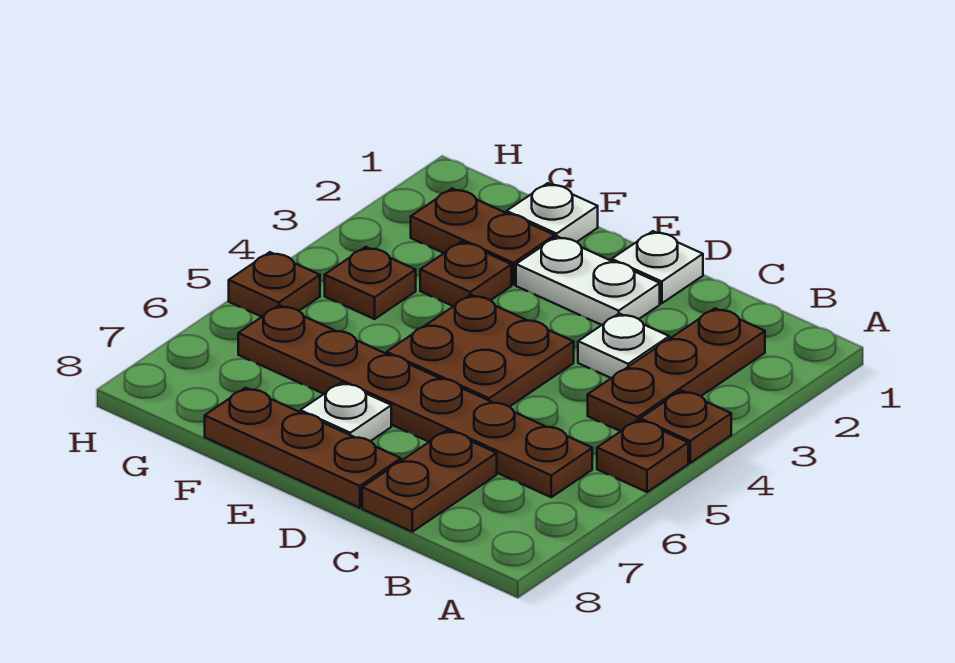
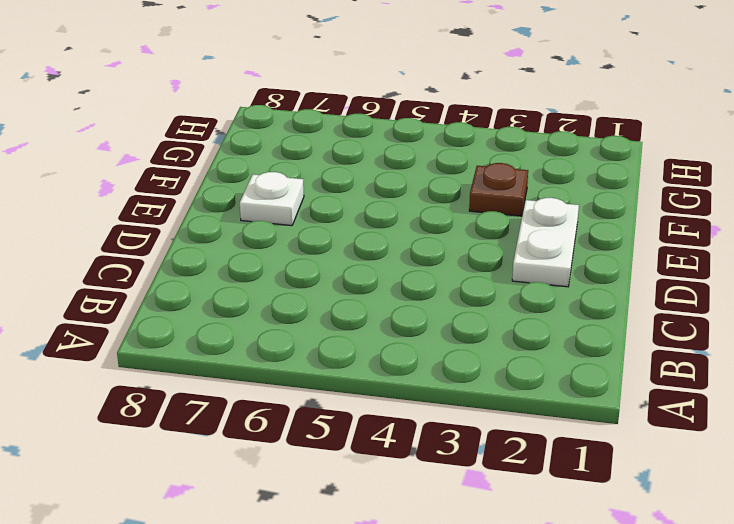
none -> brown plate A4 level 1
none -> brown plate A5 level 1
none -> brown plate B2:B4 level 1

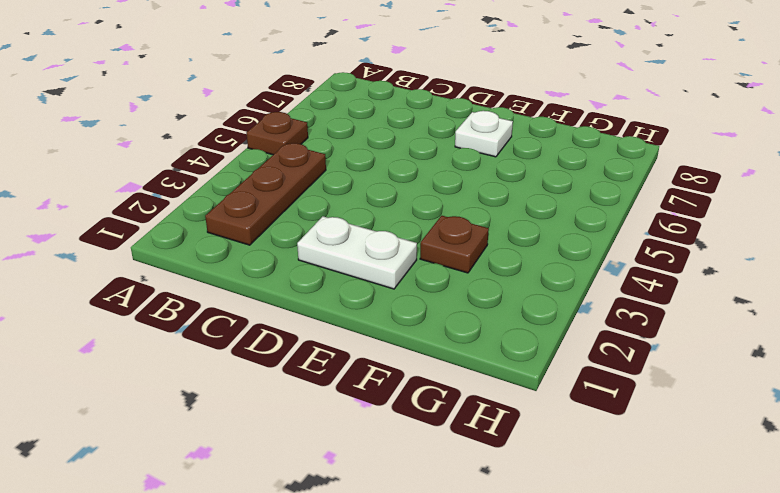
none -> brown plate A4 level 1
none -> brown plate B6:G6 level 1
none -> white plate C3 level 1

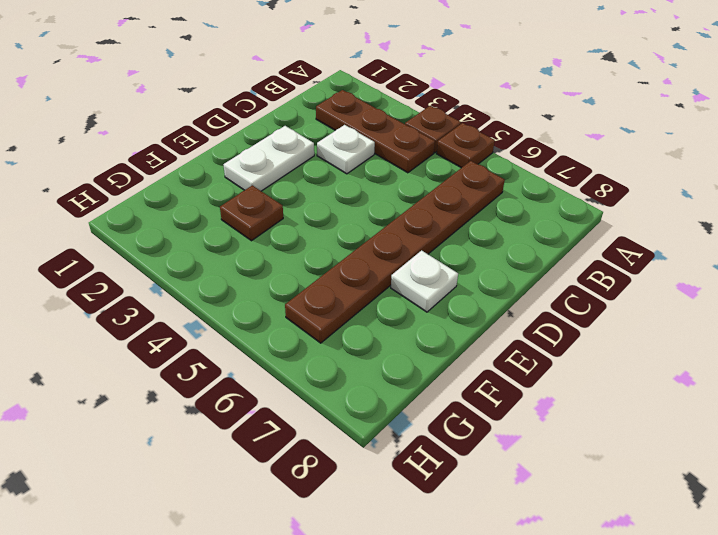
none -> brown plate C7:C8 level 1
none -> white plate D1 level 1
none -> brown plate D4:E5 level 1

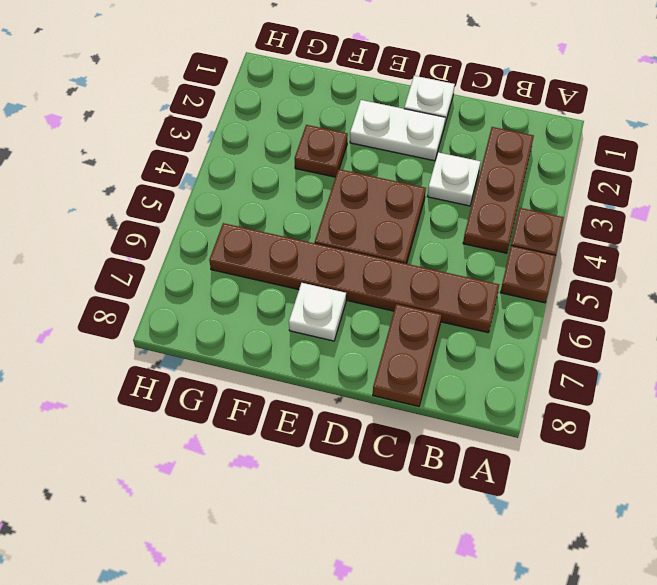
none -> brown plate D8:F8 level 1
none -> white plate F1 level 1
none -> brown plate F2:G2 level 1

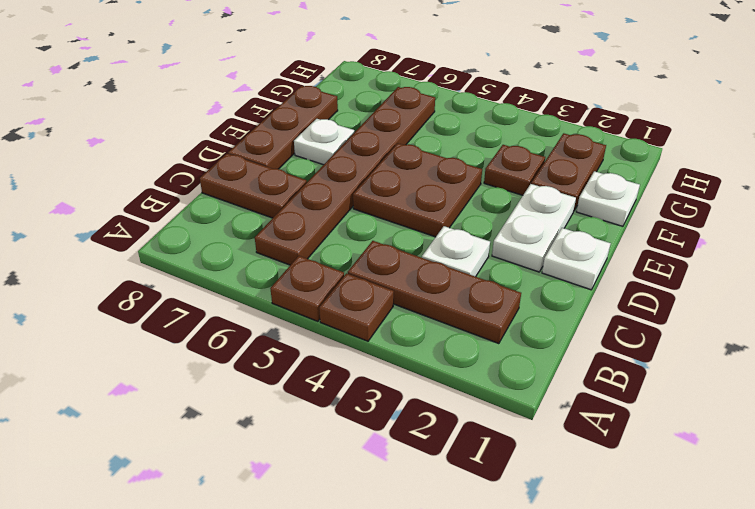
none -> brown plate G4 level 1
none -> brown plate H5 level 1

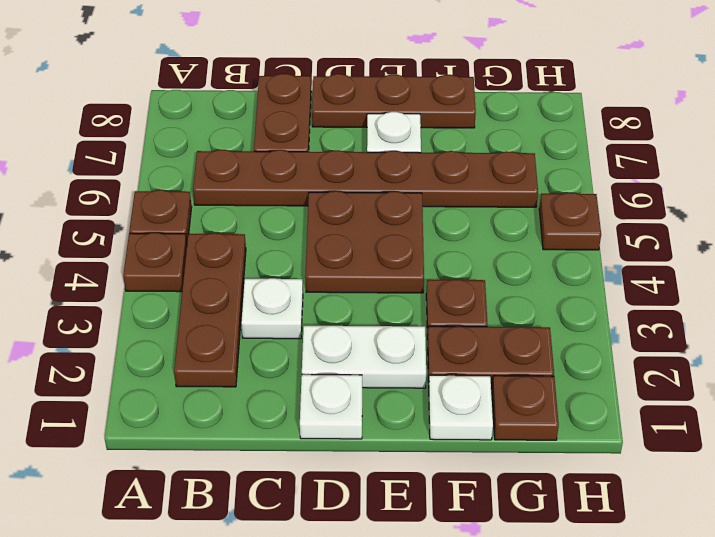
brown plate G1 level 1 -> brown plate G4 level 1

